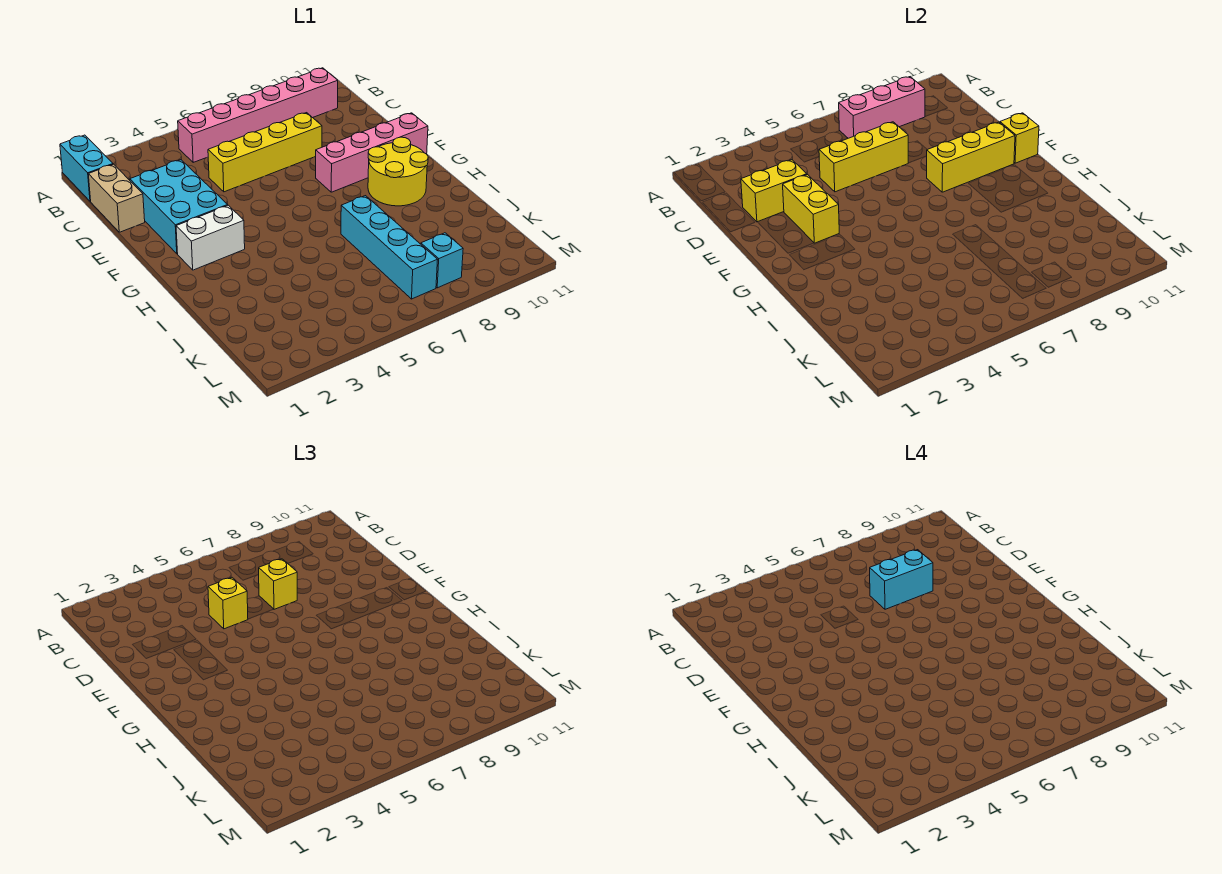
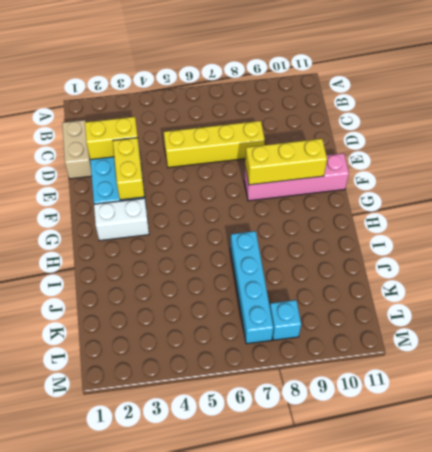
none -> cyan brick A1:B1 level 1
none -> pink brick B5:B10 level 1
none -> yellow round brick G9:H10 level 1

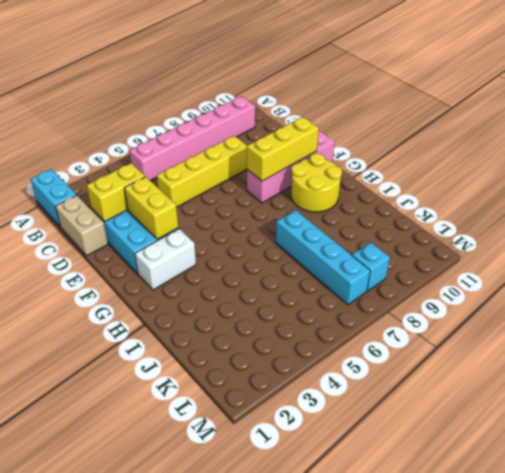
none -> pink brick B7:B9 level 2
none -> yellow brick D5:D7 level 2
none -> yellow brick F11 level 2

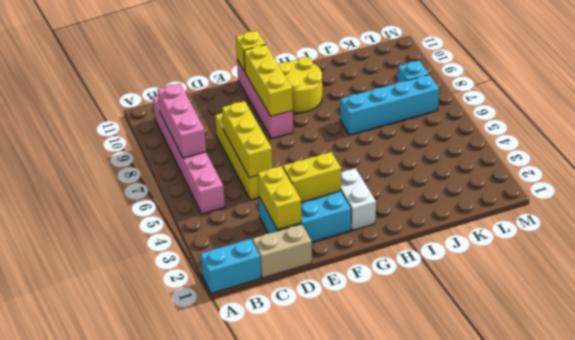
none -> yellow brick D5 level 3
none -> yellow brick D7 level 3
none -> cyan brick D7:D8 level 4

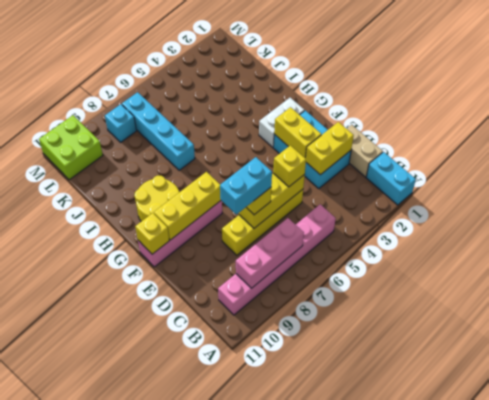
lime brick L10:M11 level 1 -> none

